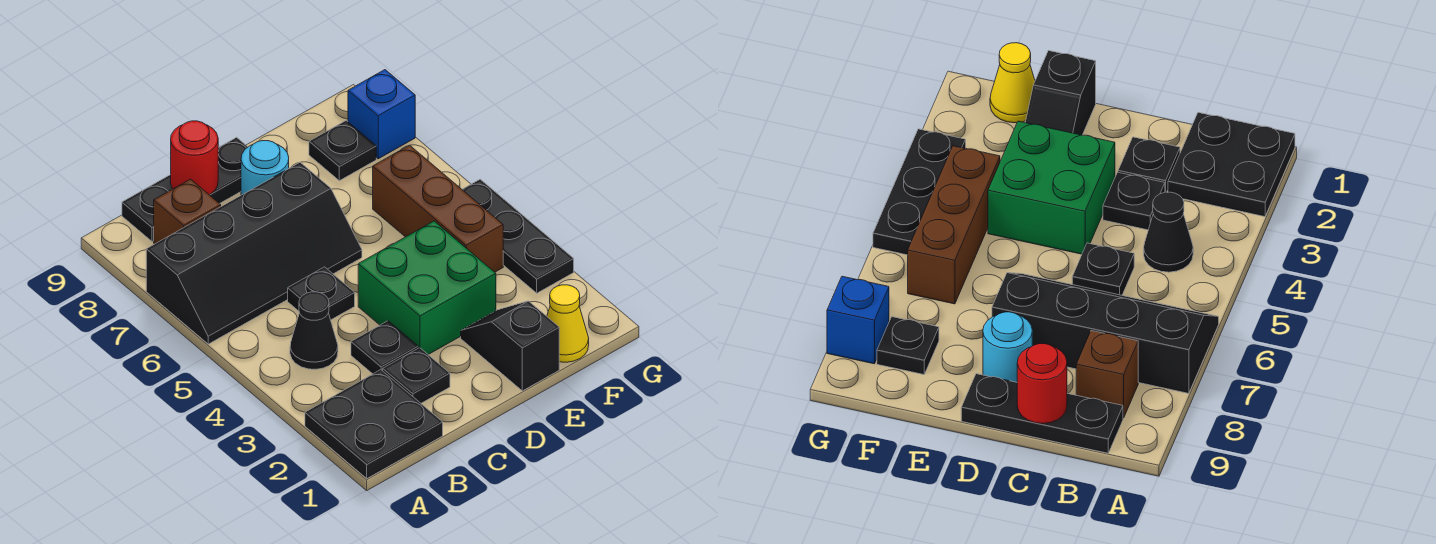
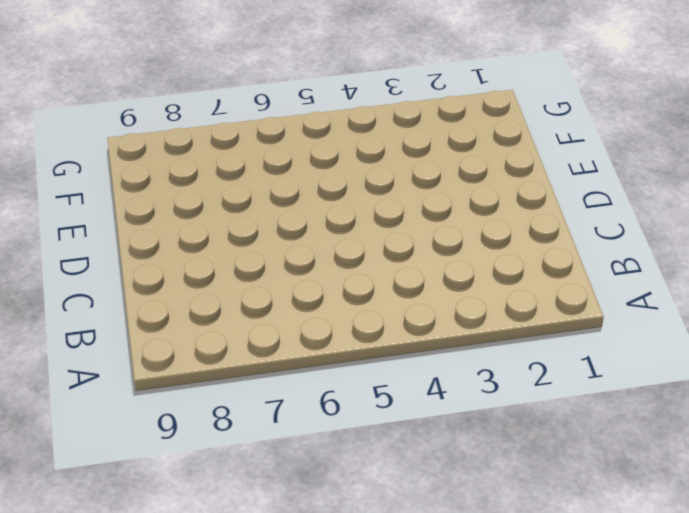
none -> black plate A1:B2 level 1
none -> black slope A6:D7 level 1 top 7
none -> black cone B4 level 1

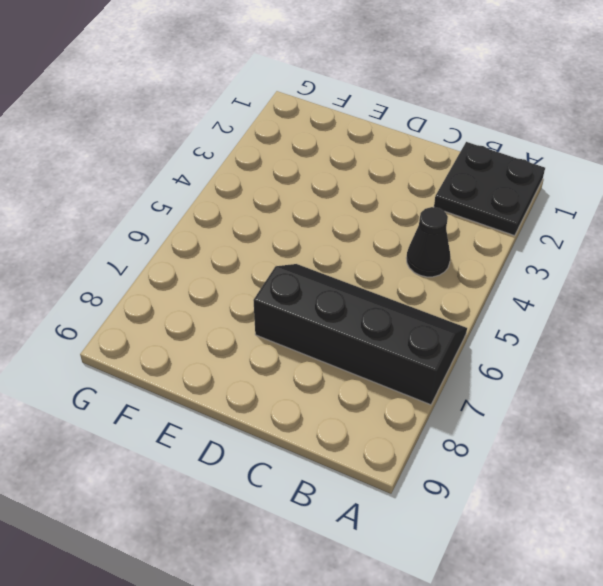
none -> brown brick B8 level 1
none -> black plate B9:D9 level 1
none -> black plate C2 level 1

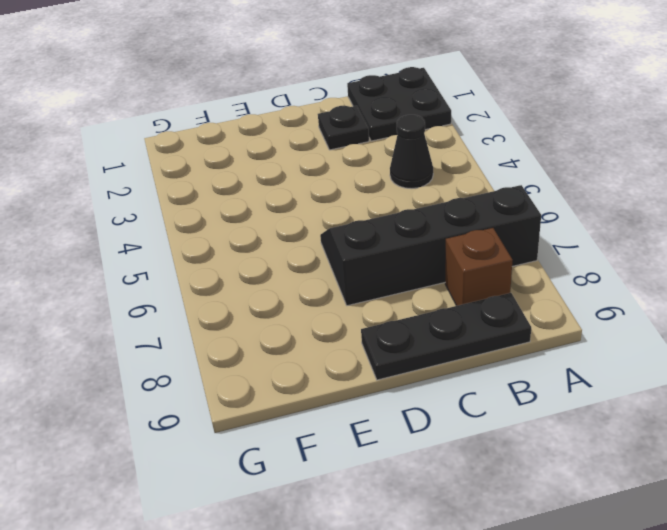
none -> black plate C3 level 1
none -> black plate C5 level 1
none -> green brick D3:E4 level 1

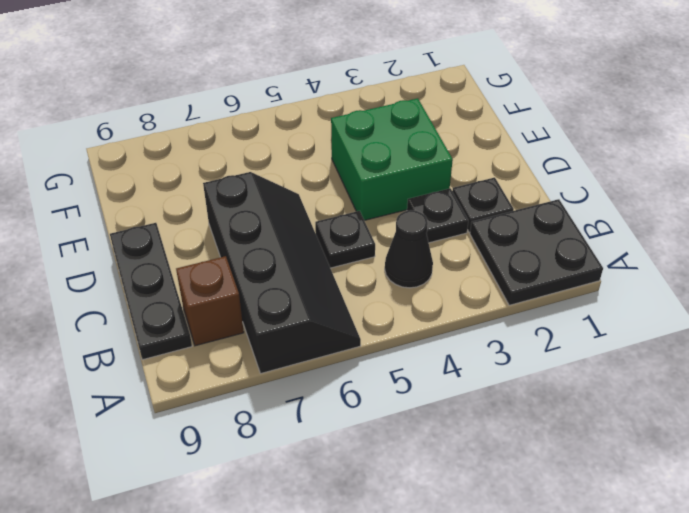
none -> cyan round brick D8 level 1
none -> black slope E1:E2 level 1 top 1
none -> yellow cone F1 level 1

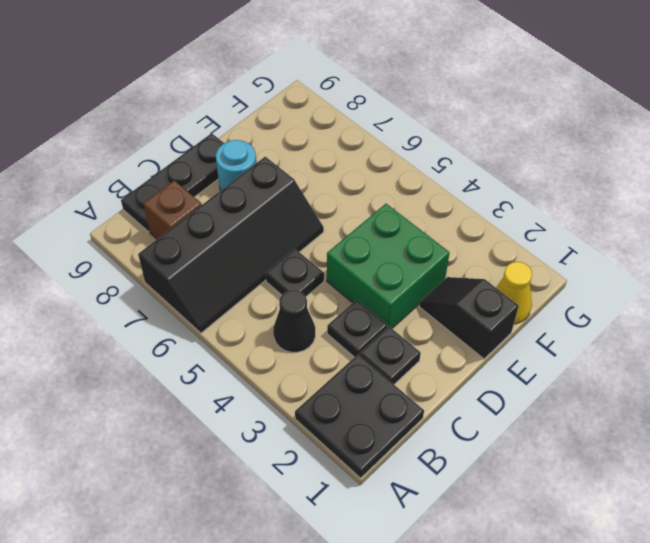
none -> brown brick F4:F6 level 1
none -> black plate F8 level 1
none -> black plate G3:G5 level 1

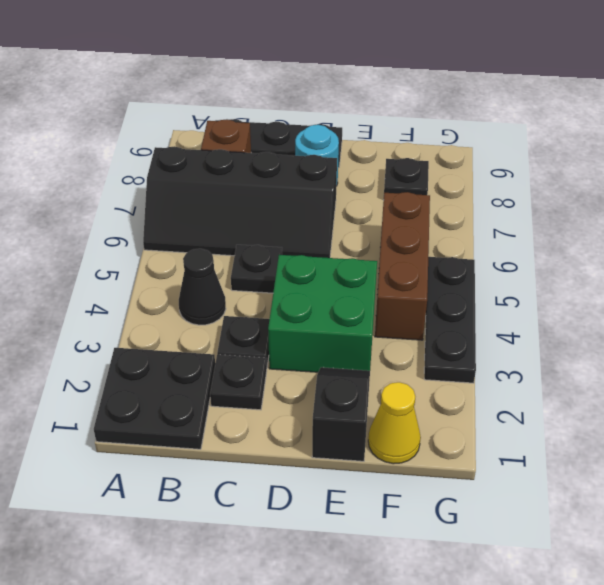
none -> blue brick G8 level 1
none -> red round brick C9 level 2

